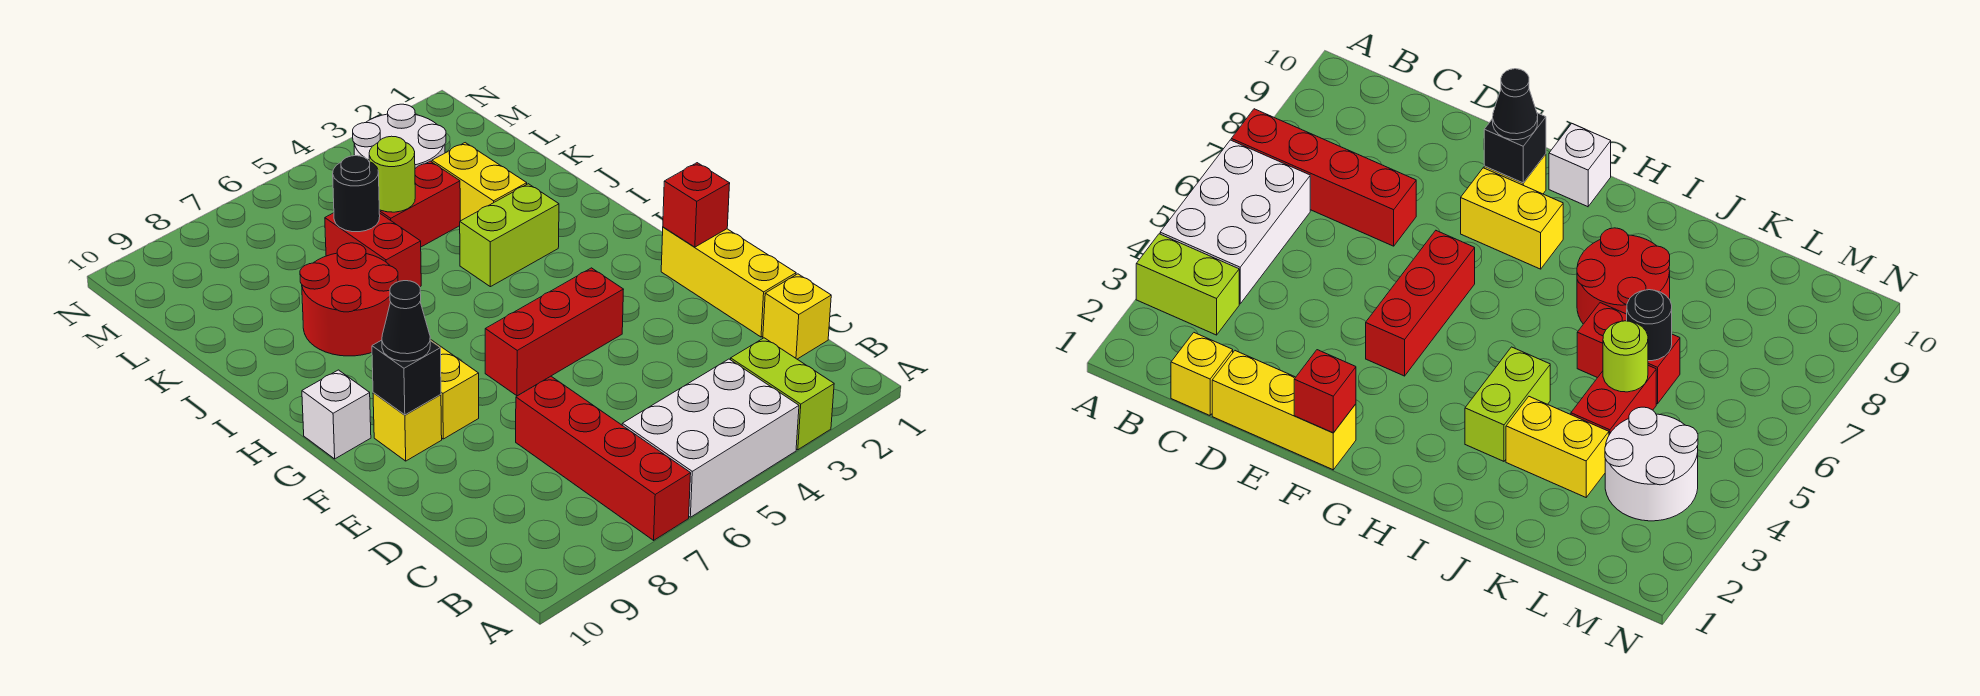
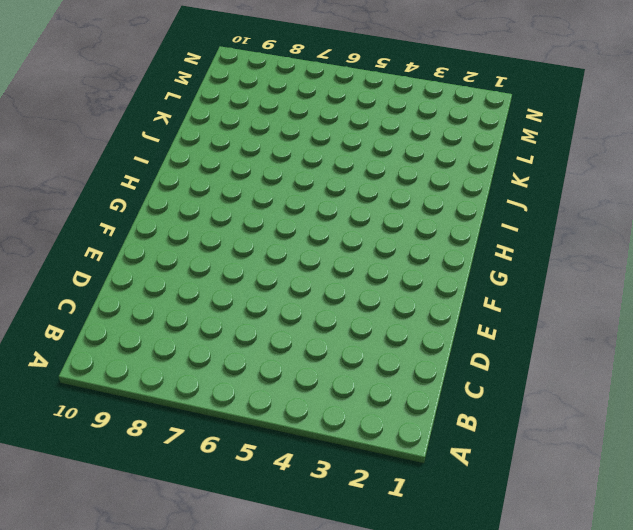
none -> lime brick A3:B3 level 1
none -> white brick A4:B6 level 1
none -> red brick A7:D7 level 1

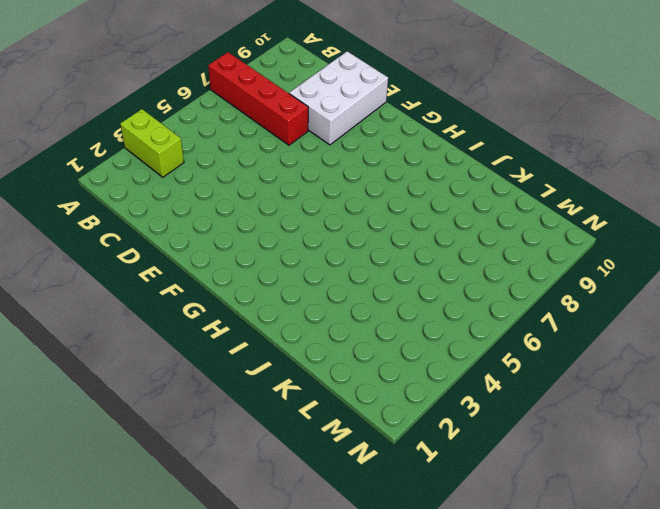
white brick D8:E10 level 1 -> white brick A4:B6 level 1
none -> yellow brick C1 level 1
none -> yellow brick D1:F1 level 1
none -> red brick F4:F6 level 1

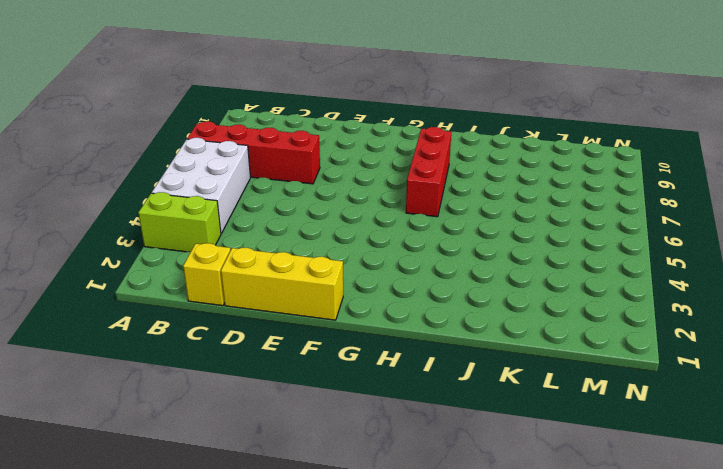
red brick H6:H8 level 1 -> red brick F4:F6 level 1
none -> yellow brick F8:G8 level 1
none -> yellow brick F9 level 1
none -> white brick G10 level 1

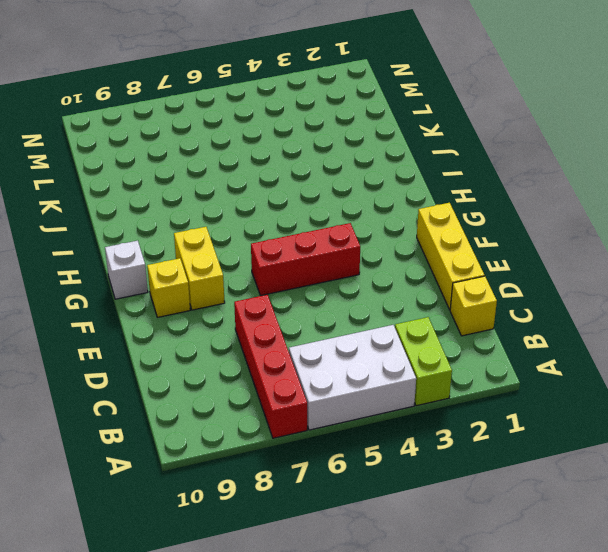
none -> lime brick I3:I4 level 1
none -> red round brick I7:J8 level 1
none -> yellow brick J3:K3 level 1

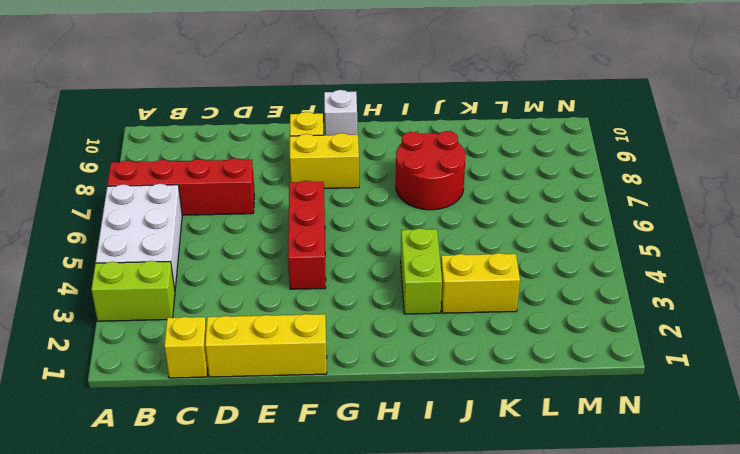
none -> red brick J6:K6 level 1
none -> red brick K4:K5 level 1
none -> white round brick L3:M4 level 1

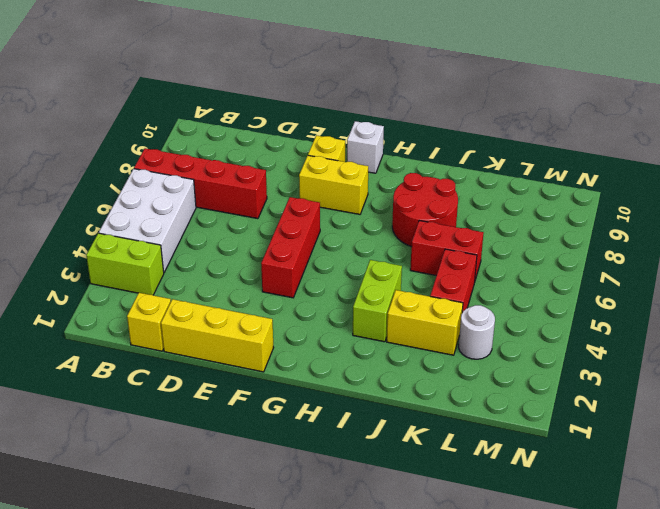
white round brick L3 level 1 -> white round brick L3:M4 level 1
none -> red brick F1 level 2
none -> black brick F9 level 2
none -> lime round brick K5 level 2

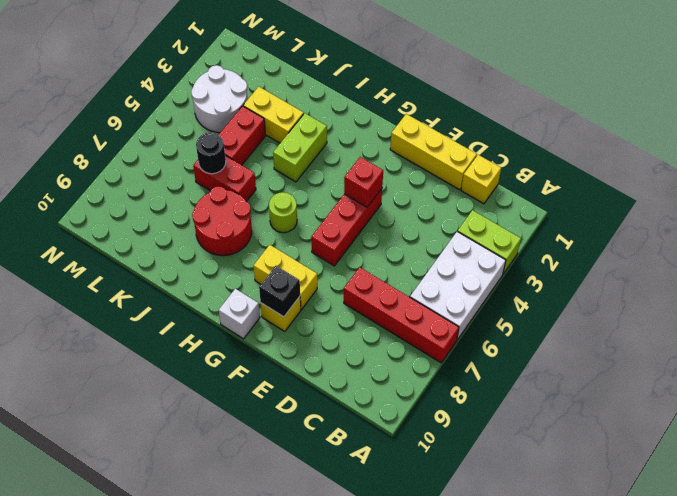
red brick F4 level 2 -> red brick F1 level 2
lime round brick H6 level 1 -> lime round brick K5 level 2
none -> black cone F9 level 3

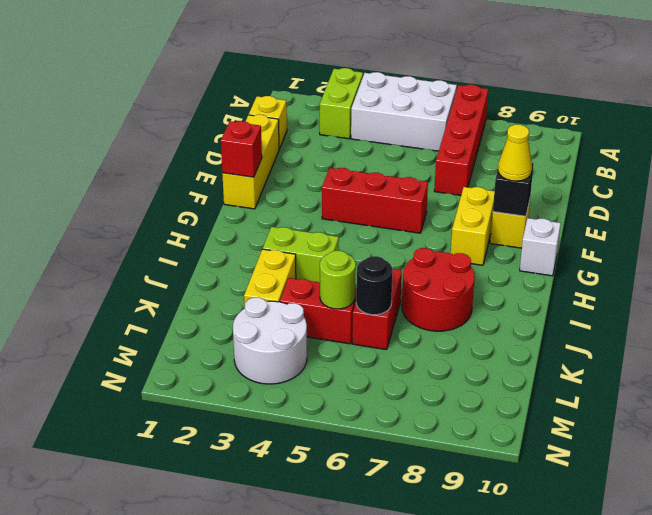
yellow cone F9 level 3 -> black cone F9 level 3

